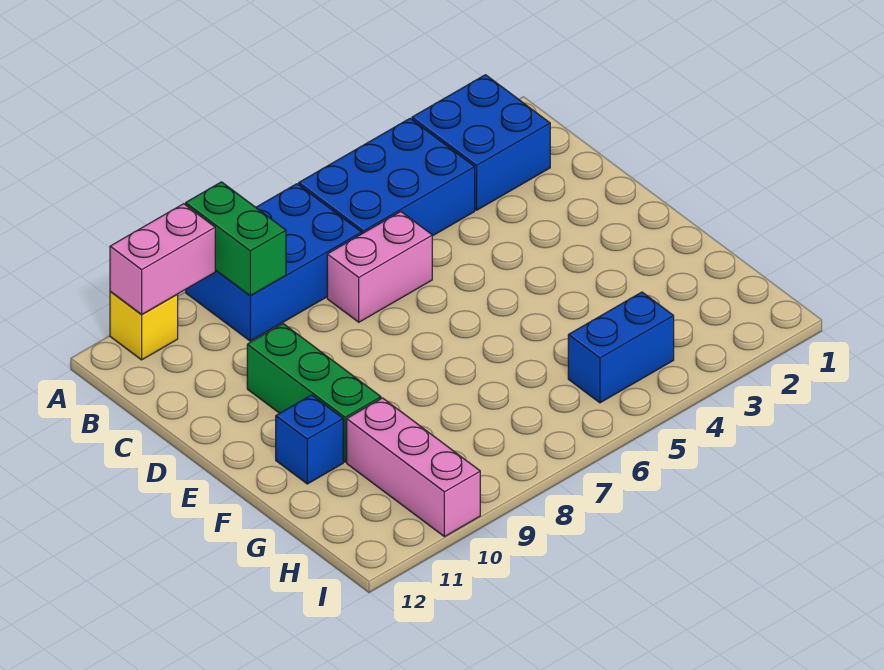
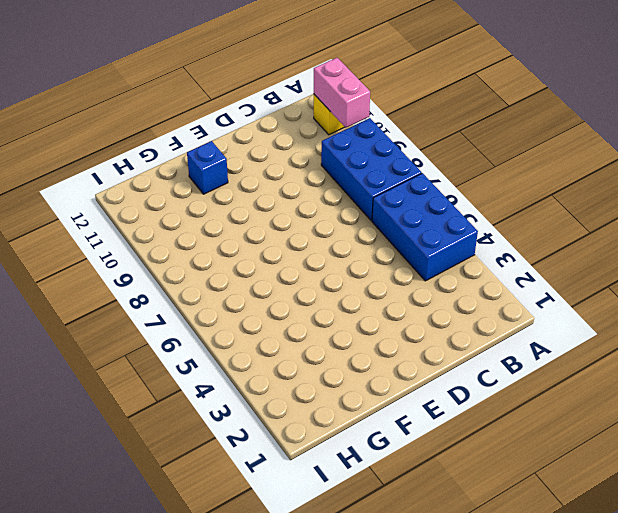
none -> blue brick A2:B3 level 1
none -> pink brick C6:C7 level 1

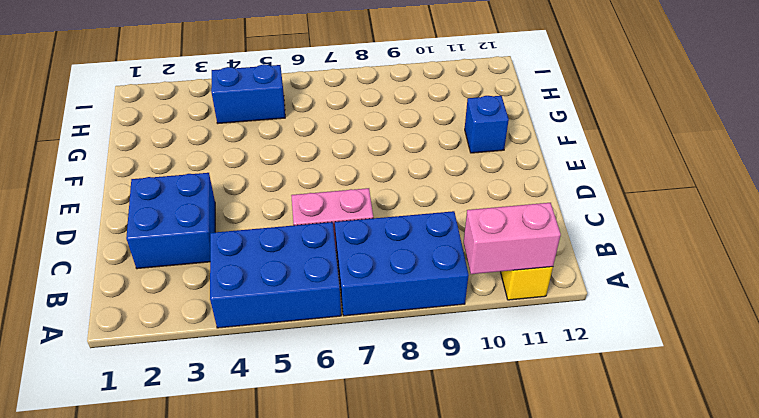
blue brick C2:D3 level 1 -> blue brick A2:B3 level 1
none -> green brick D10:F10 level 1
none -> pink brick G10:I10 level 1

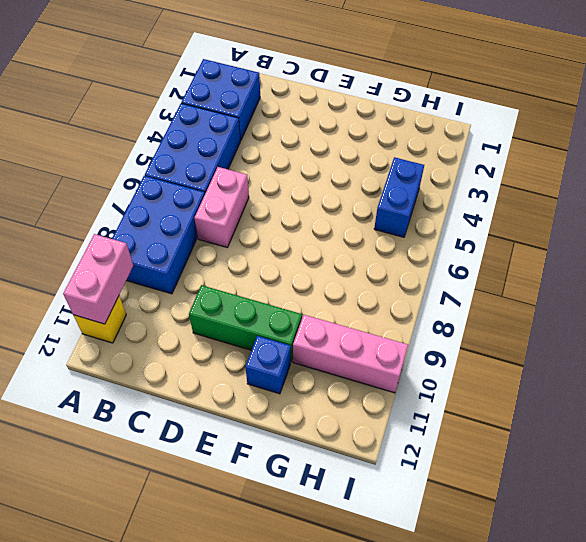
none -> green brick A9:B9 level 2

